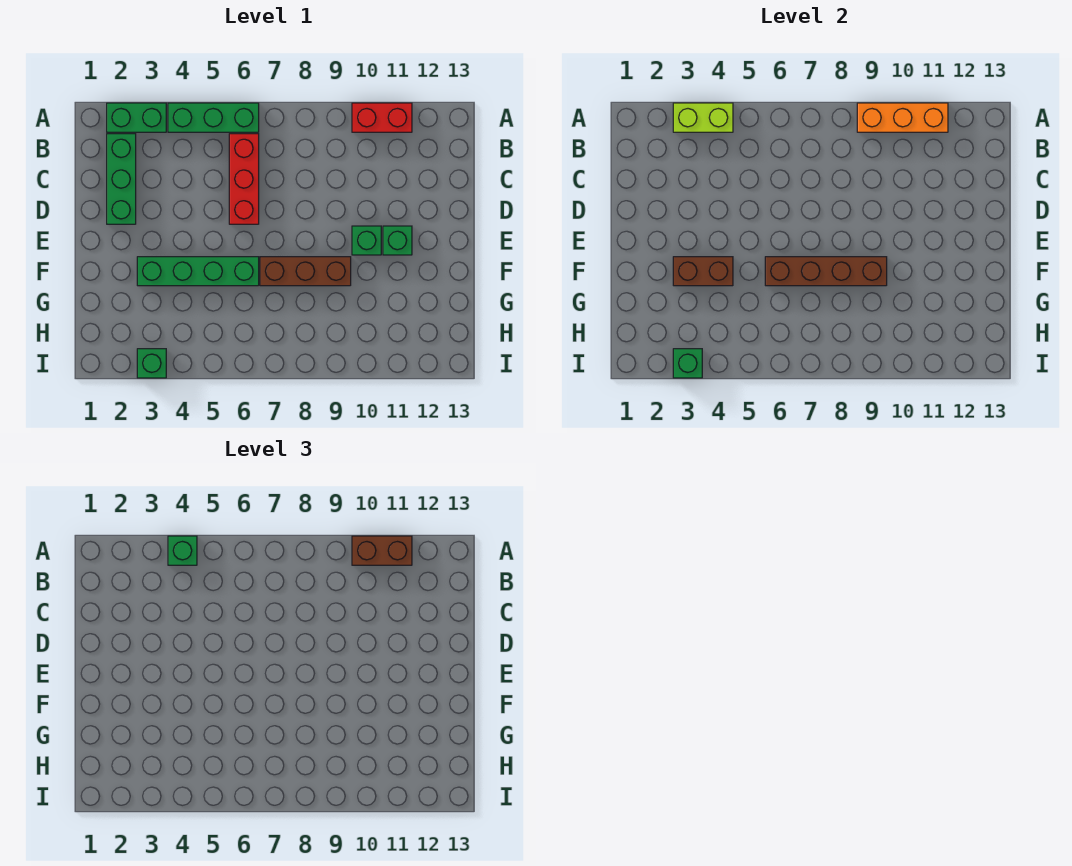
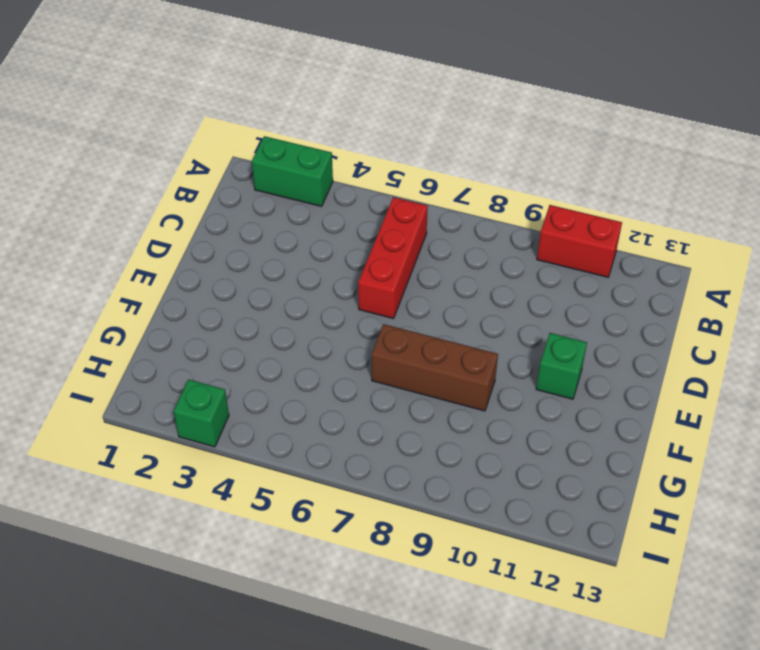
none -> green brick A4:A6 level 1
none -> green brick B2:D2 level 1
none -> green brick E10 level 1

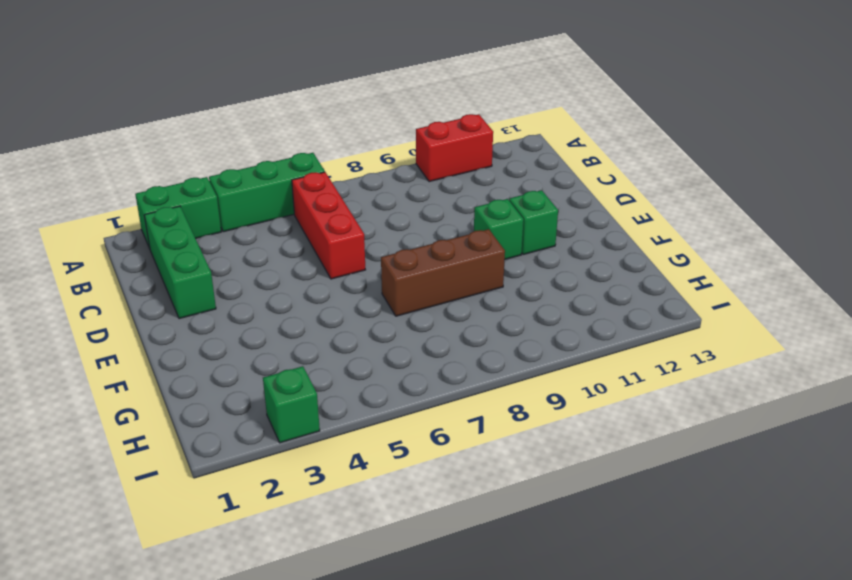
none -> green brick F3:F6 level 1
none -> lime brick A3:A4 level 2
none -> orange brick A9:A11 level 2

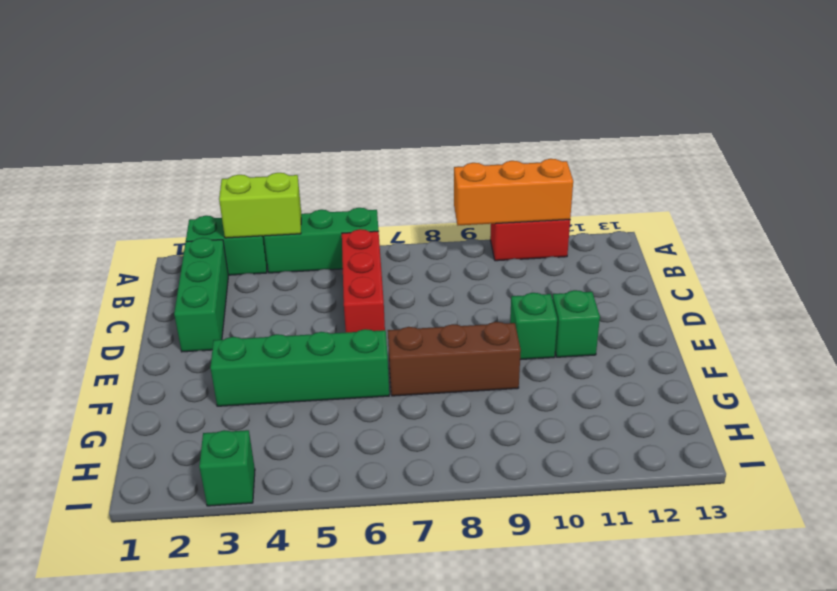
none -> brown brick F3:F4 level 2
none -> brown brick F6:F9 level 2
none -> green brick I3 level 2

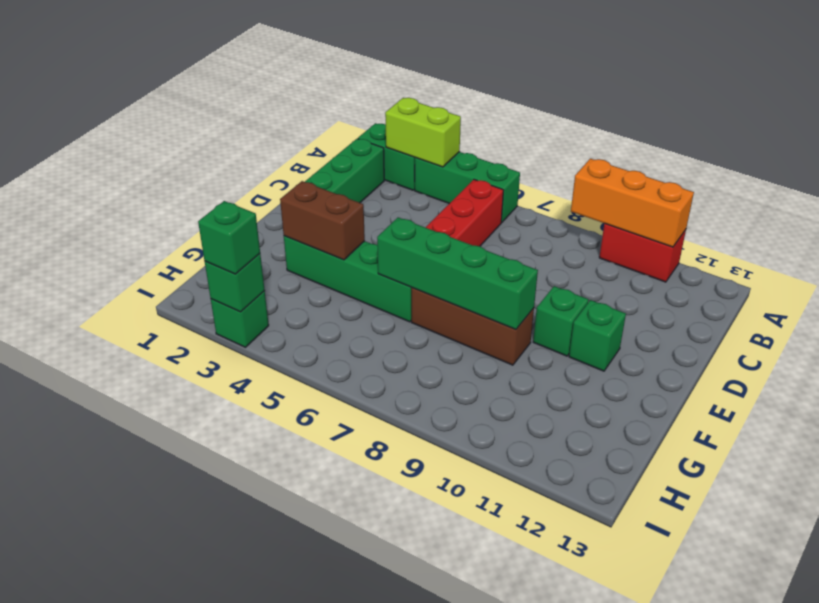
green brick F6:F9 level 2 -> brown brick F6:F9 level 2
green brick I3 level 3 -> green brick A4 level 3
none -> brown brick A10:A11 level 3

